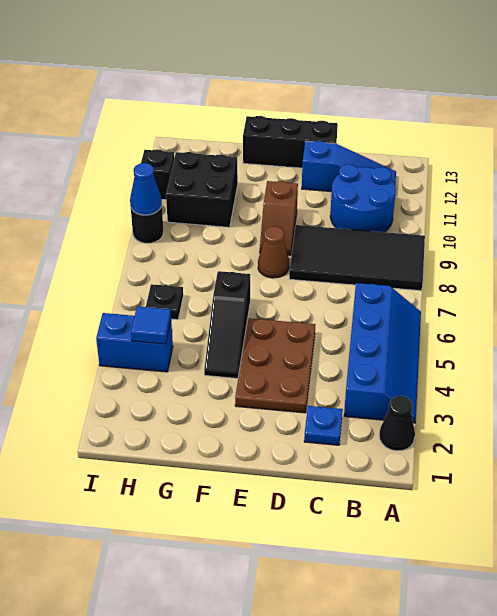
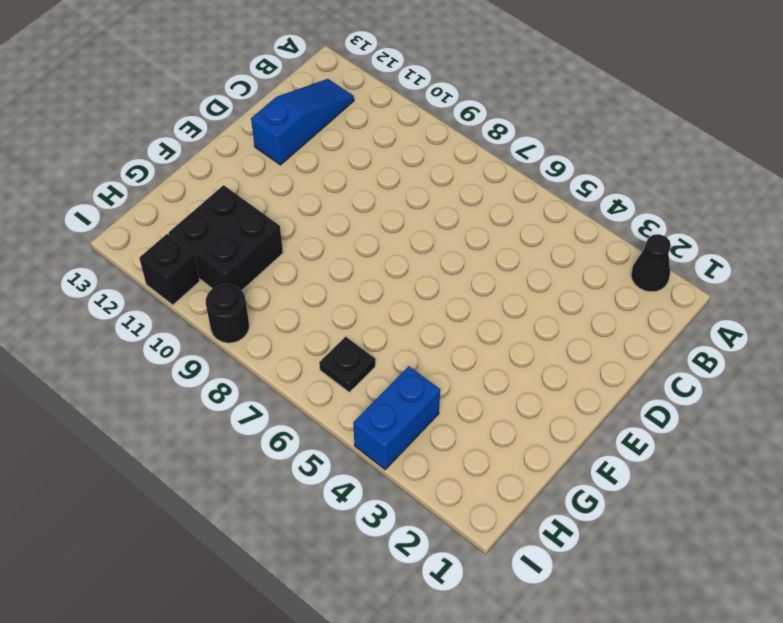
none -> blue slope A3:B6 level 1 top B
none -> black tile A8:D9 level 1
none -> blue round brick B10:C11 level 1

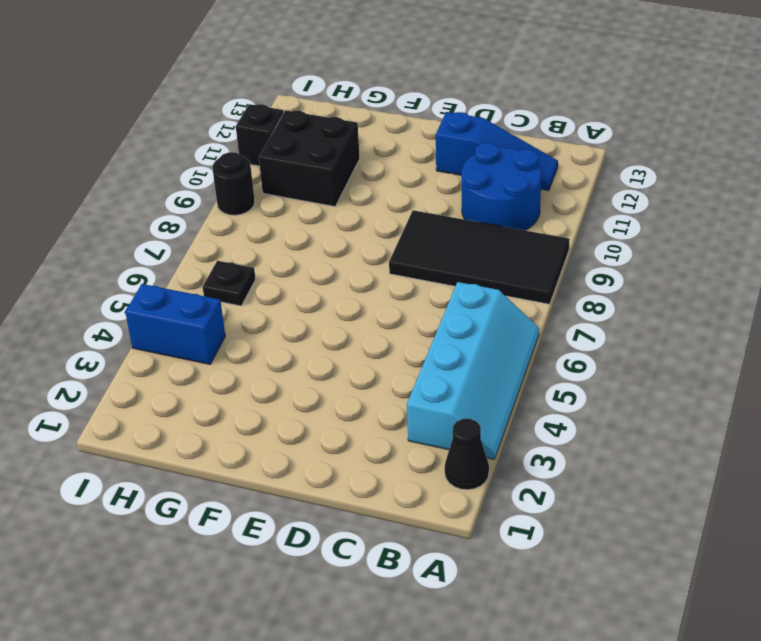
cyan slope A3:B6 level 1 top B -> blue slope A3:B6 level 1 top B
none -> blue plate C2 level 1
none -> brown plate D3:E5 level 1
none -> black brick D13:F13 level 1

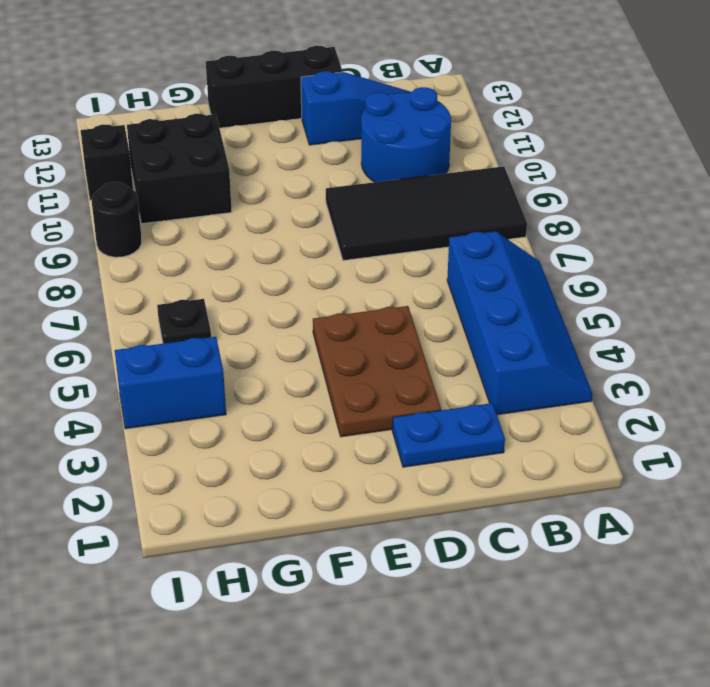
blue plate C2:D2 level 1 -> blue plate C2 level 1
none -> black cone A2 level 1
none -> brown cone E8 level 1
none -> brown slope E9:E10 level 1 top 10

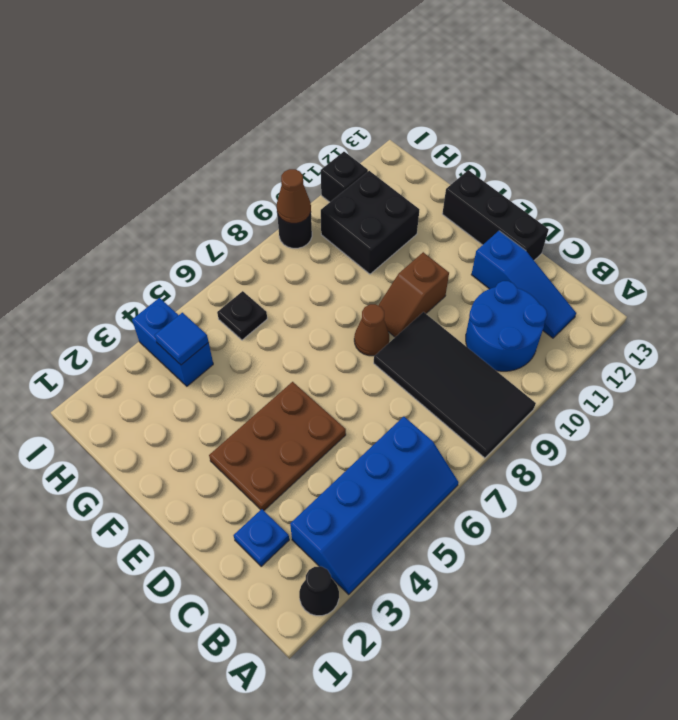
brown cone I9 level 2 -> blue cone I9 level 2
none -> black slope F4:F6 level 1 top 6

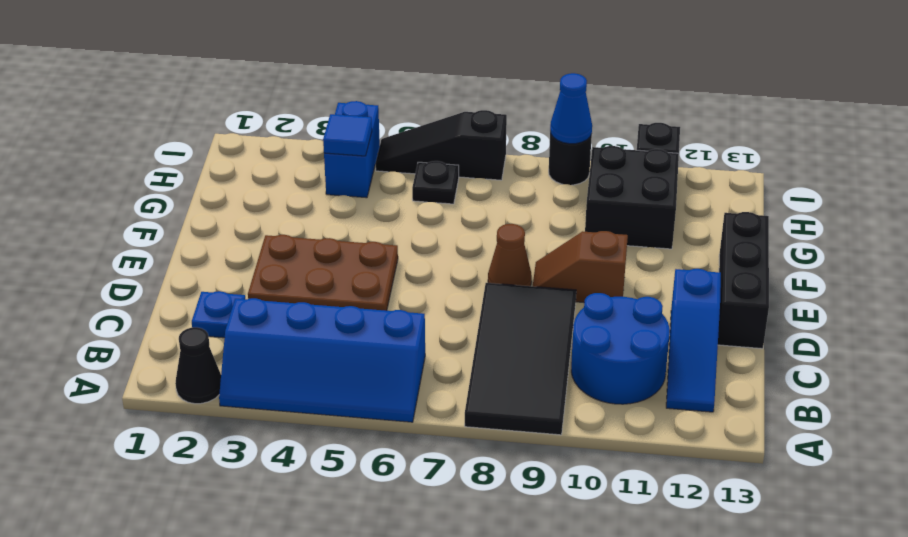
black slope I5:I7 level 1 top 7 -> black slope F4:F6 level 1 top 6

